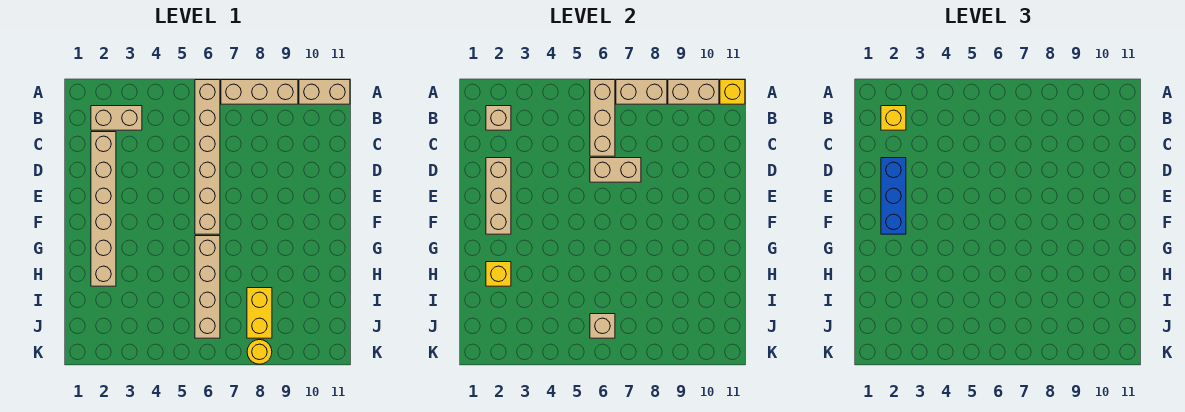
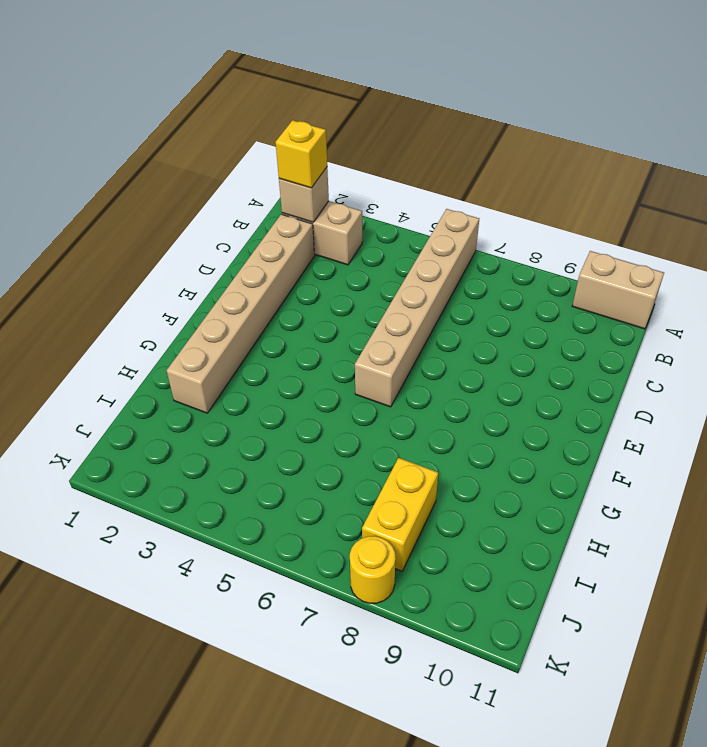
none -> tan brick A7:A9 level 1
none -> tan brick G6:J6 level 1
none -> tan brick A6:C6 level 2

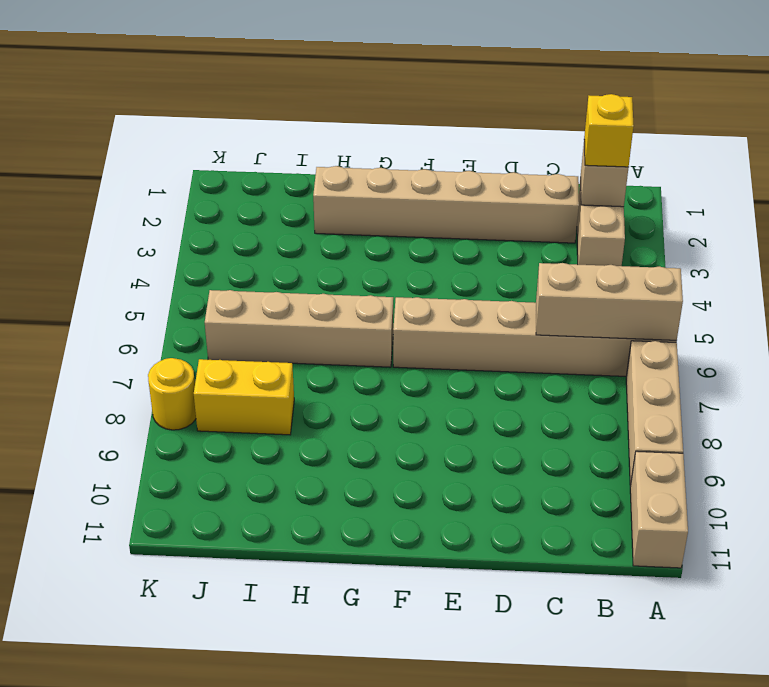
none -> tan brick A7:A8 level 2
none -> tan brick A9:A10 level 2
none -> yellow brick A11 level 2

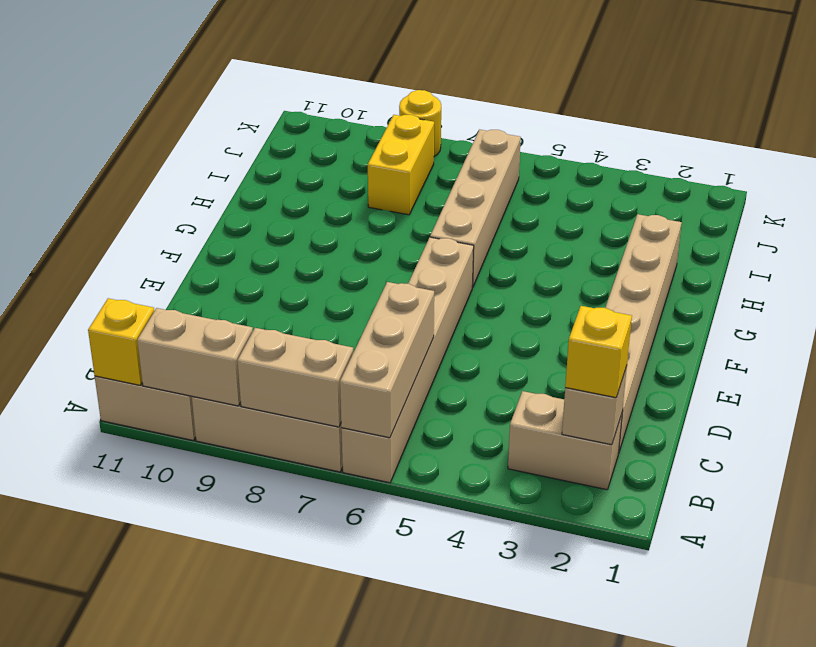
none -> tan brick D2:F2 level 2
none -> tan brick D6:D7 level 2
none -> yellow brick H2 level 2

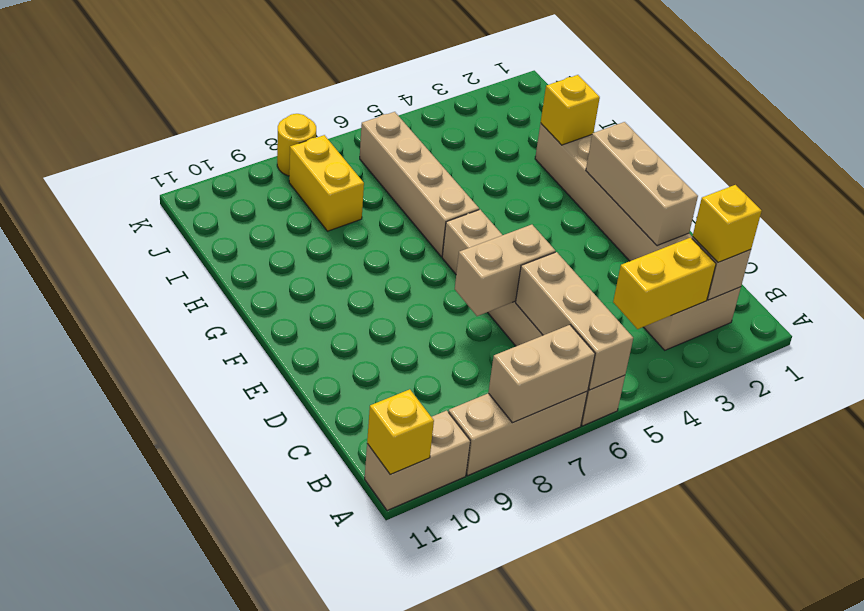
yellow brick B3:B4 level 2 -> none
none -> tan brick A9:A10 level 2
none -> tan brick J6 level 2
none -> blue brick D2:F2 level 3

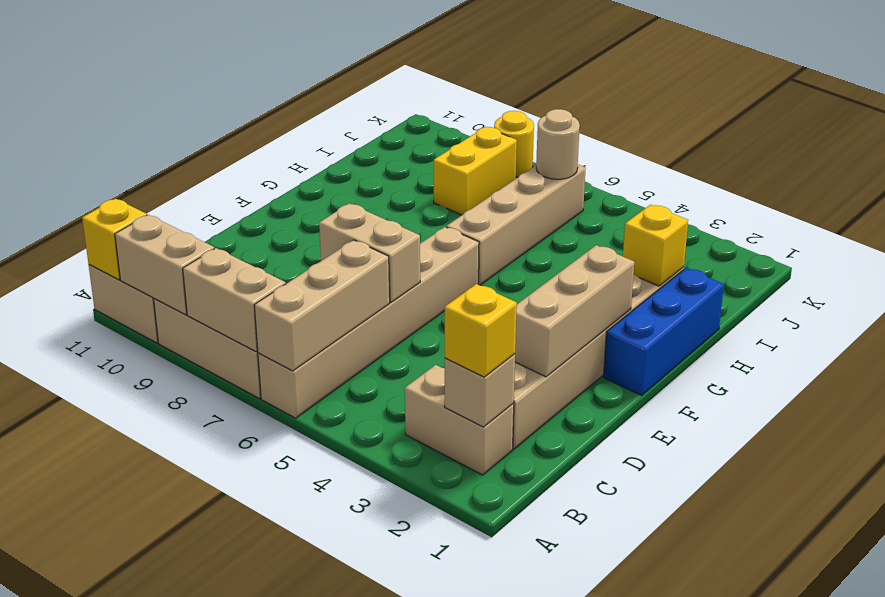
blue brick F1:H1 level 1 -> blue brick D2:F2 level 3
tan round brick J6 level 2 -> tan brick J6 level 2

